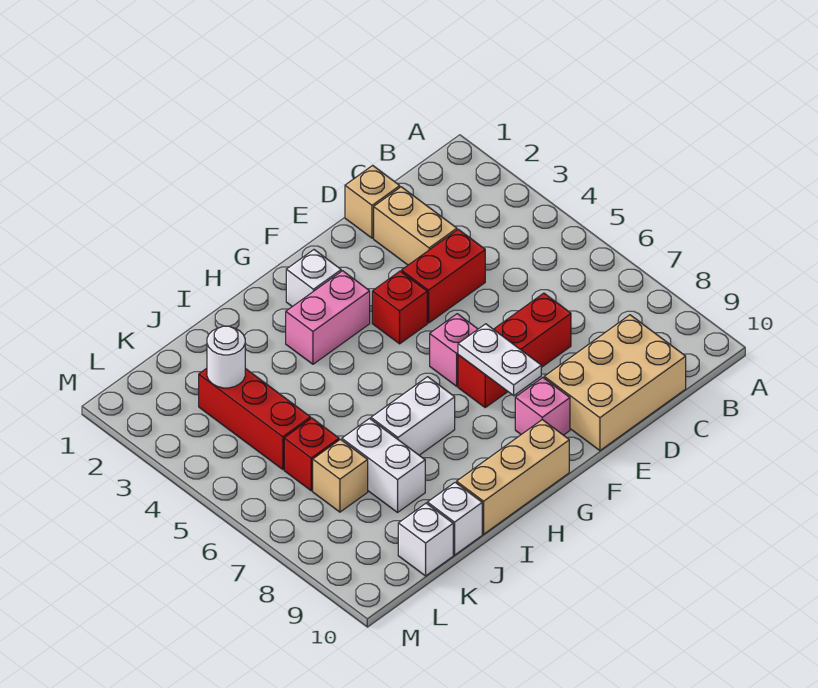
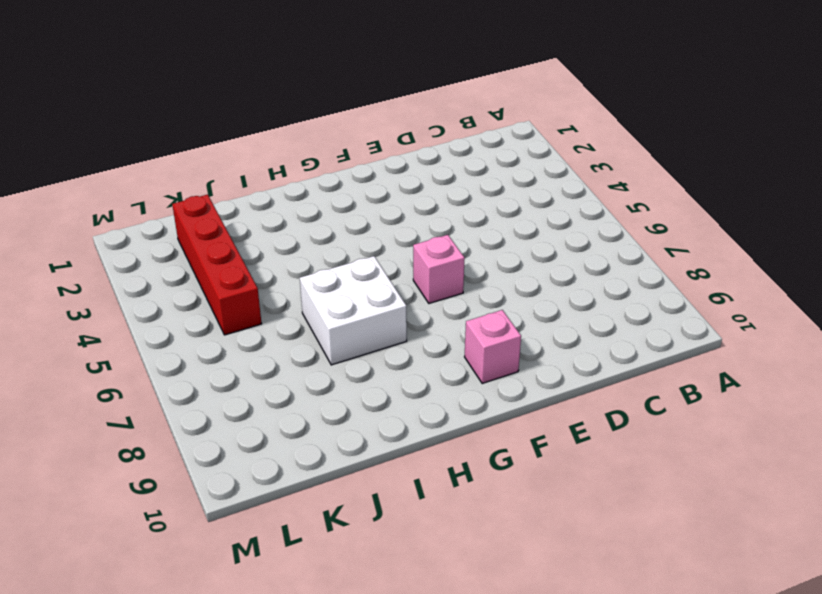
white brick H6:I7 level 1 -> white brick H7:I7 level 1
red brick K2:K5 level 1 -> red brick K3:K5 level 1
none -> tan brick C9:E10 level 1
none -> tan brick D1 level 1
none -> tan brick D2:D3 level 1

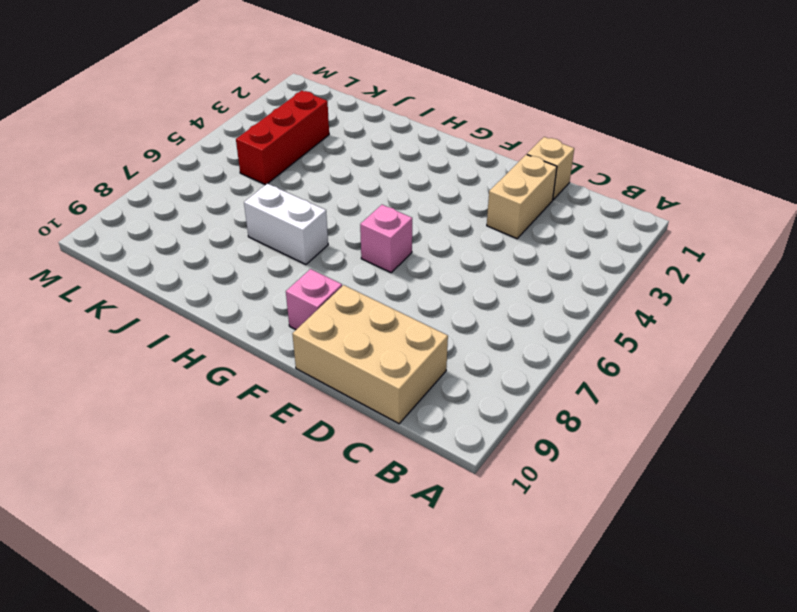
none -> red brick D4:E4 level 1
none -> red brick D7:F7 level 1
none -> red brick F4 level 1

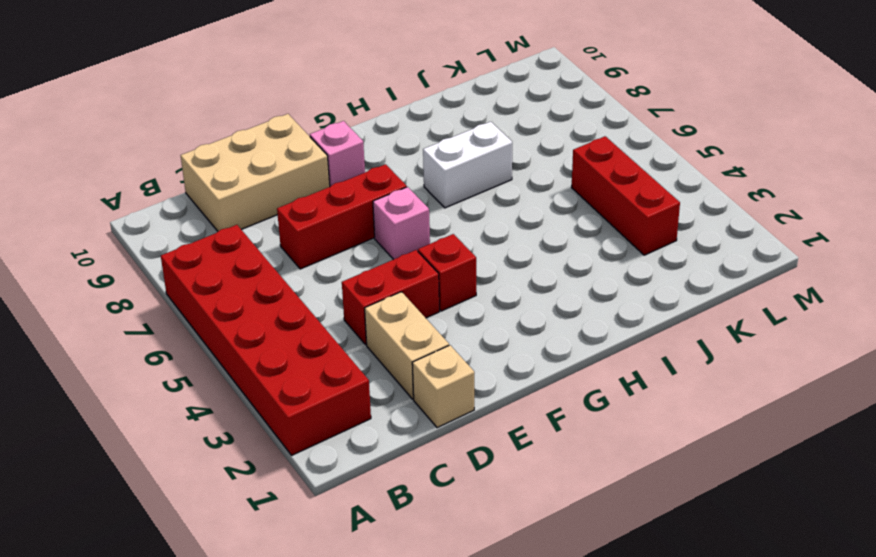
red brick A2:B7 level 1 -> none
none -> white brick G2 level 1
none -> pink brick G3:H3 level 1
none -> tan brick G10:I10 level 1

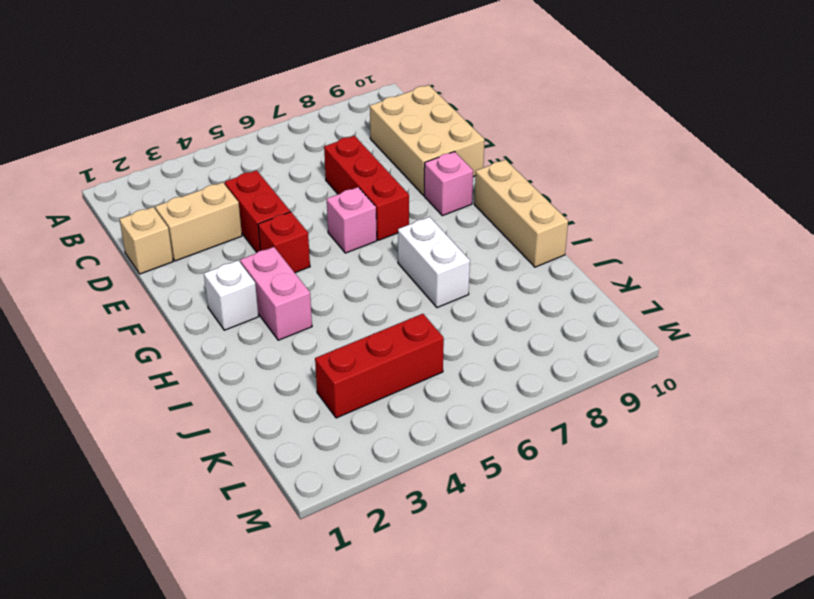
none -> white brick J7:J8 level 1
none -> white brick J10 level 1
none -> red brick K6 level 1

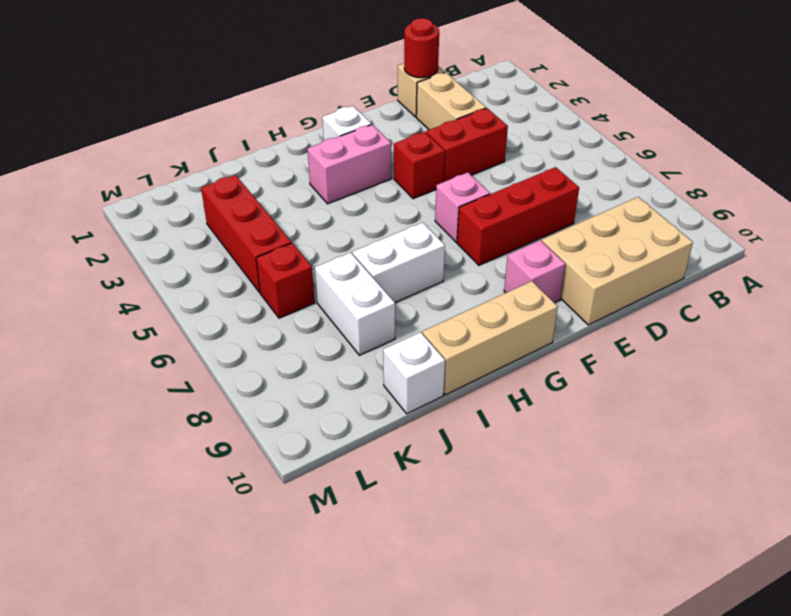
red round brick D1 level 2 -> none
none -> tan brick K7 level 1
none -> white brick K10 level 1
none -> white plate F7:F8 level 2

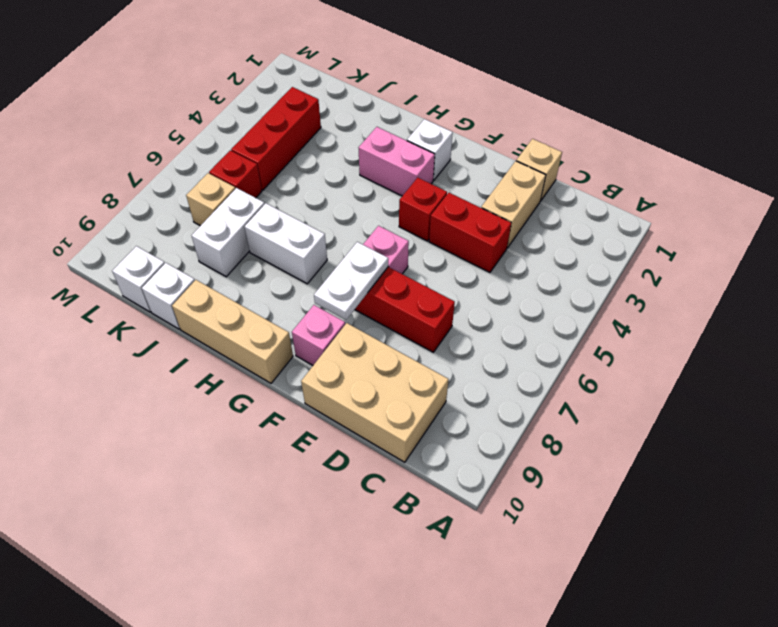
none -> white round brick K3 level 2

